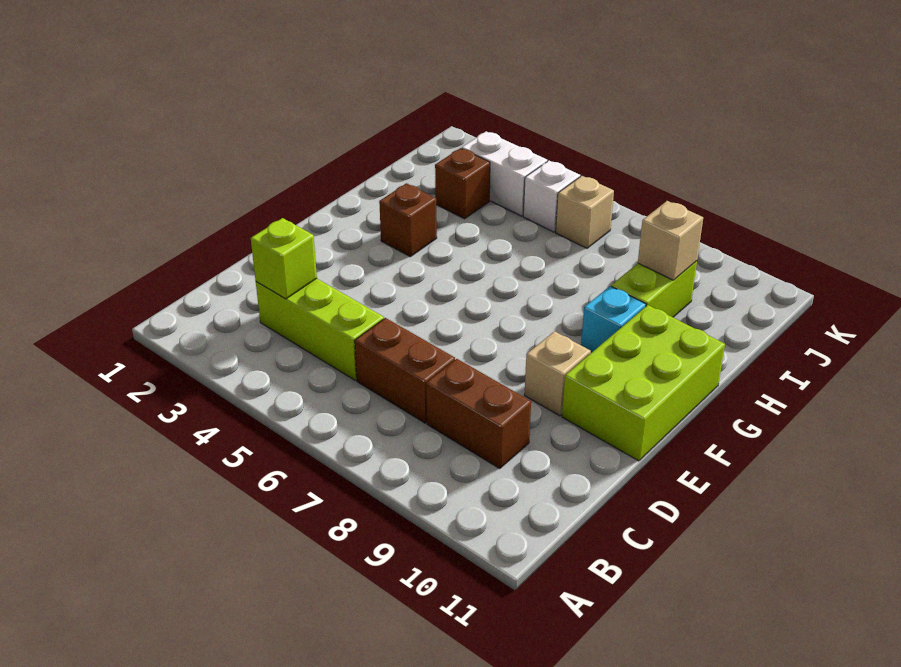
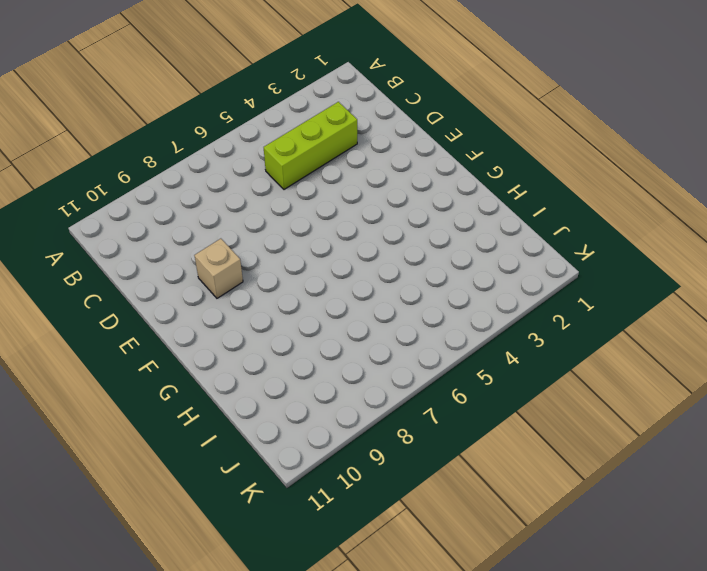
none -> brown brick C6:C7 level 1
none -> brown brick C8:C9 level 1
none -> lime brick E10:G11 level 1

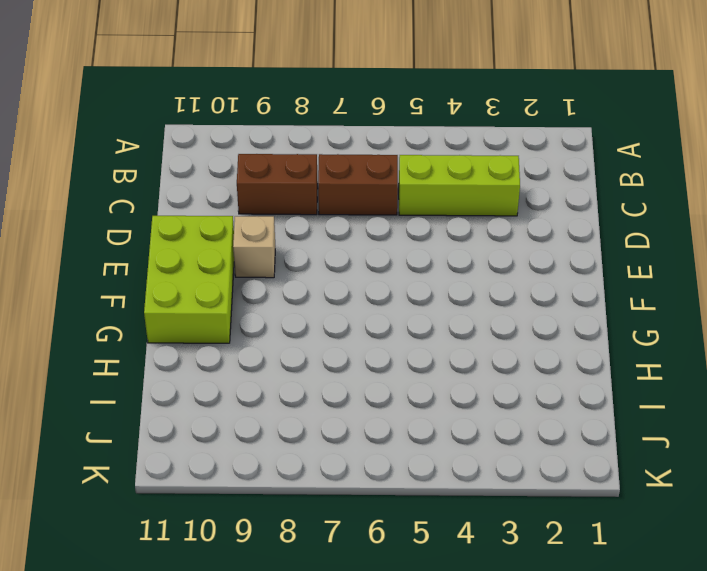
none -> brown brick G3 level 1
none -> cyan brick G9 level 1
none -> lime brick H9:I9 level 1

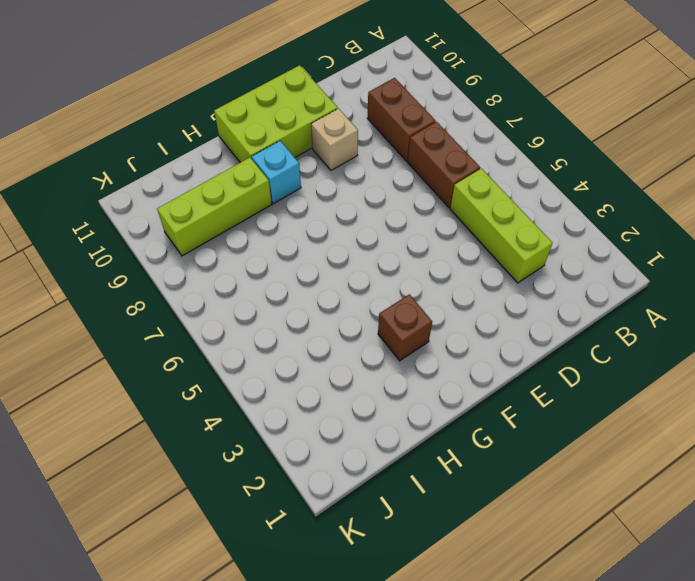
lime brick H9:J9 level 1 -> lime brick H9:I9 level 1
none -> brown brick I3 level 1
none -> white brick J3:J4 level 1
none -> white brick J5 level 1

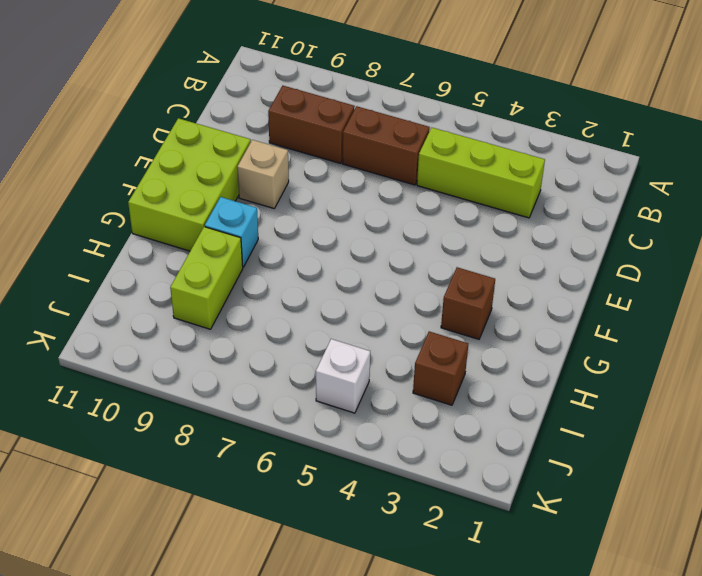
none -> white brick J3:J4 level 1
none -> tan brick J6 level 1
none -> lime brick C3 level 2

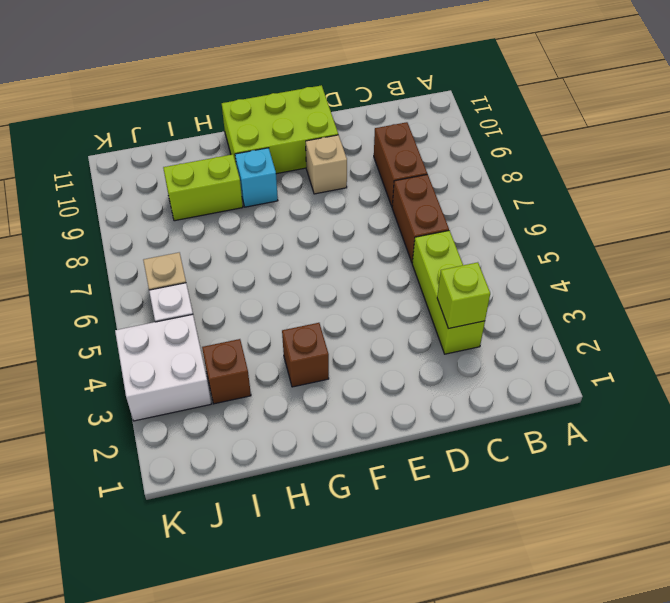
white brick J3:K4 level 1 -> white brick J3:J4 level 1
none -> tan brick I9 level 2

